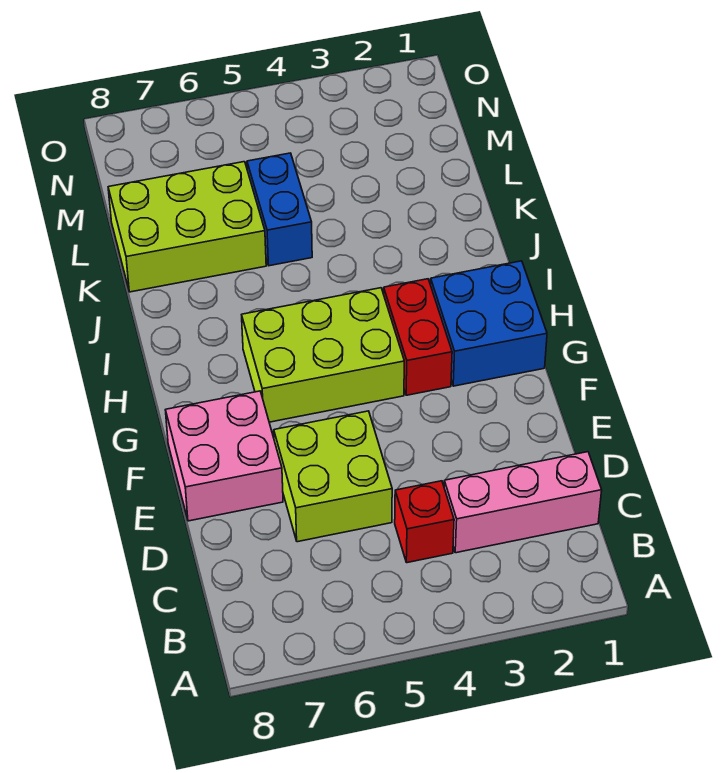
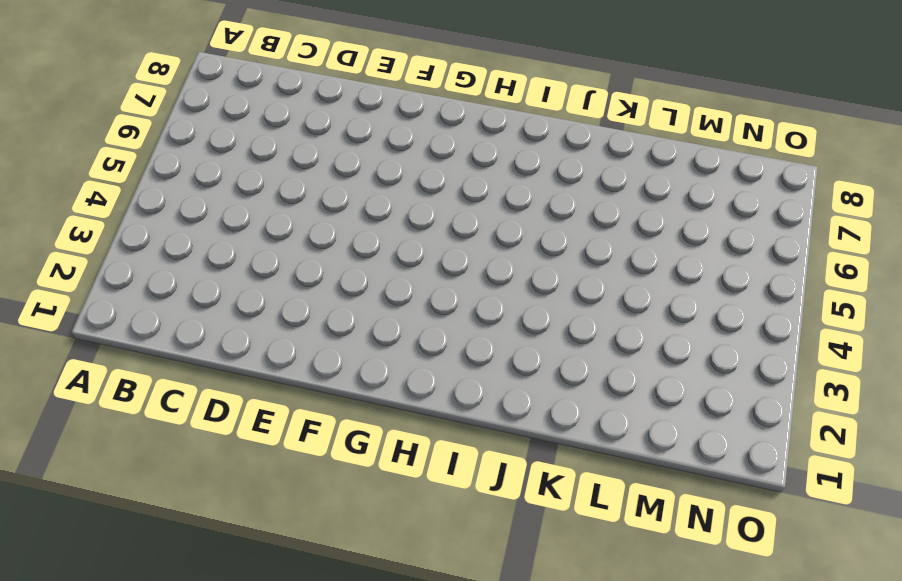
none -> pink brick C1:C3 level 1
none -> red brick C4 level 1

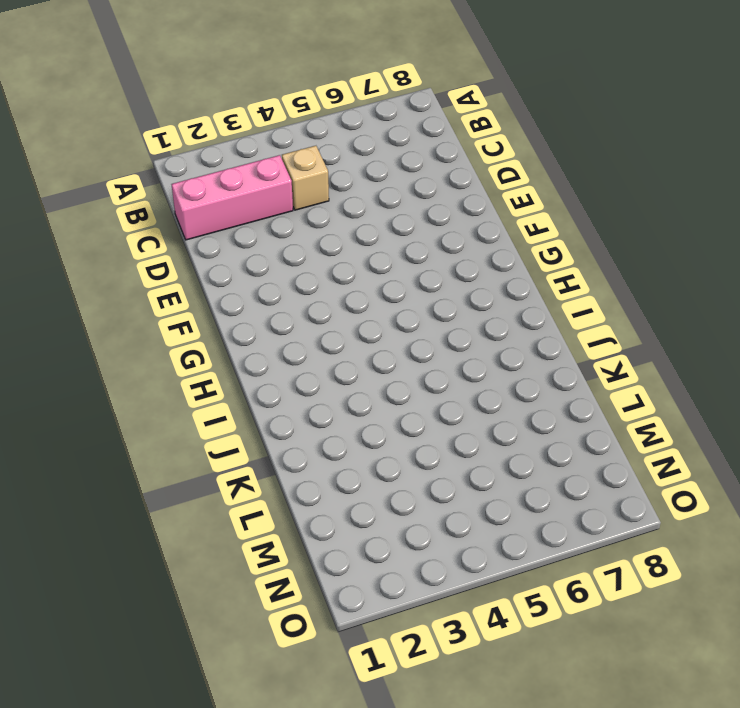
tan brick C4 level 1 -> red brick C4 level 1
none -> lime brick D5:E6 level 1
none -> pink brick E7:F8 level 1

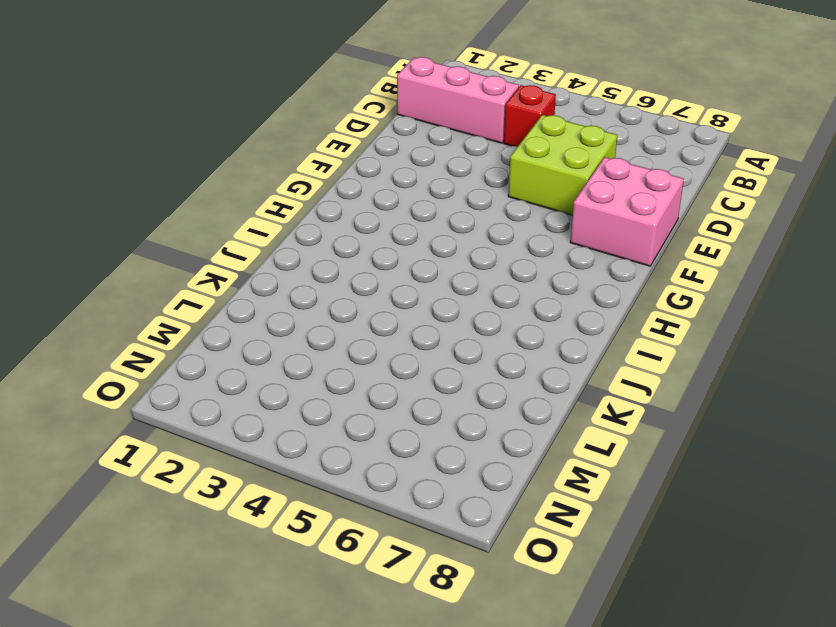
none -> blue brick G1:H2 level 1
none -> red brick G3:H3 level 1

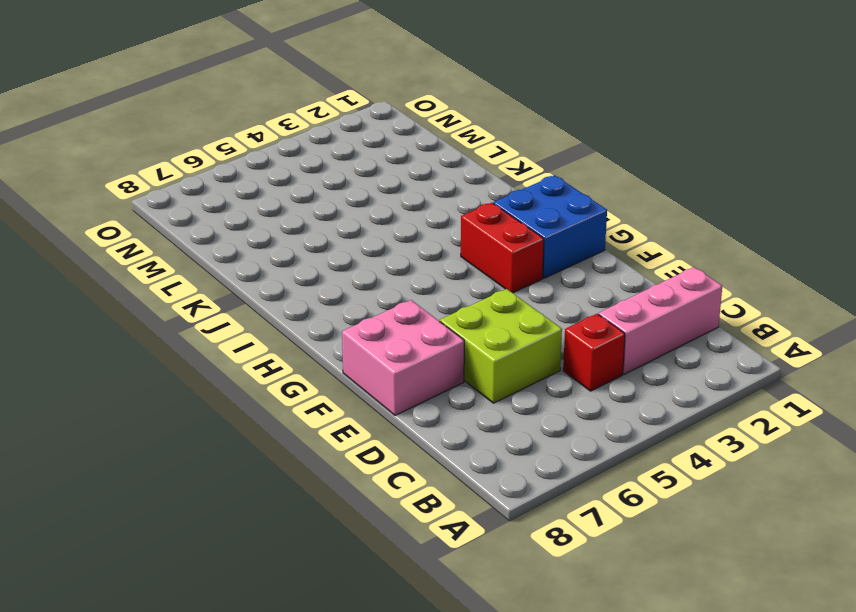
none -> lime brick G4:H6 level 1
none -> blue brick K5:L5 level 1

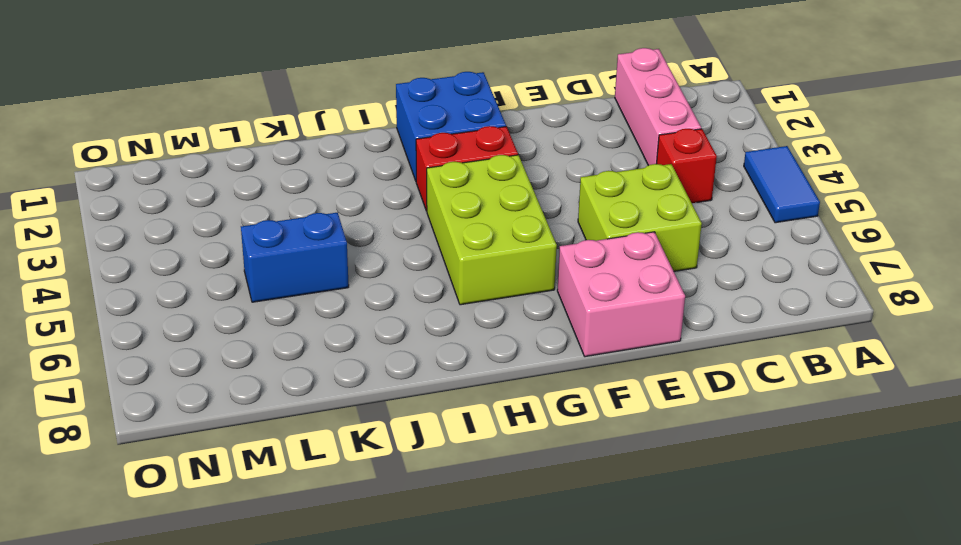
blue tile A4:A5 level 1 -> none
none -> lime brick K6:L8 level 1

